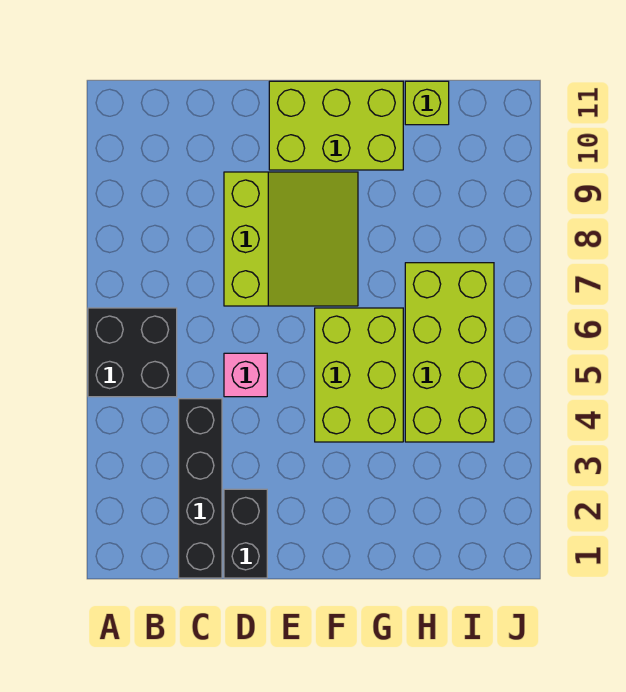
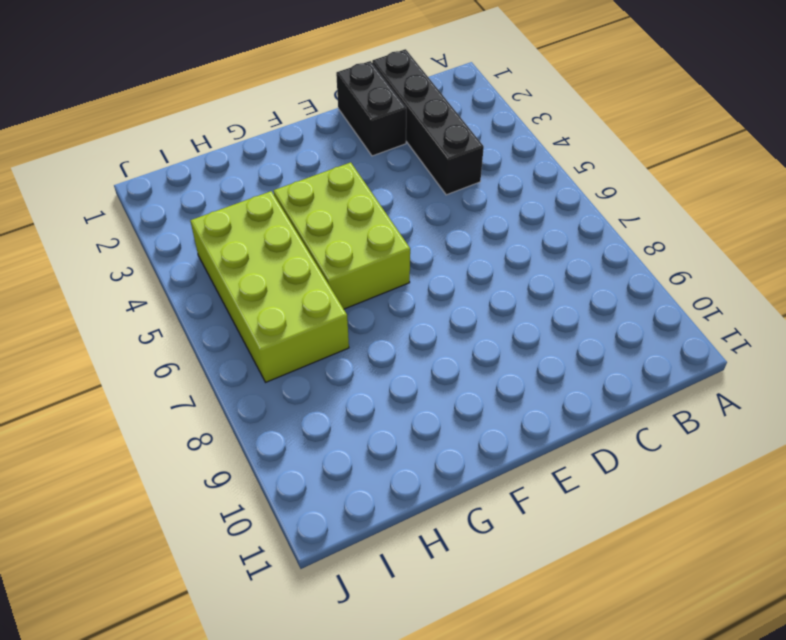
none -> black brick A5:B6 level 1
none -> pink brick D5 level 1

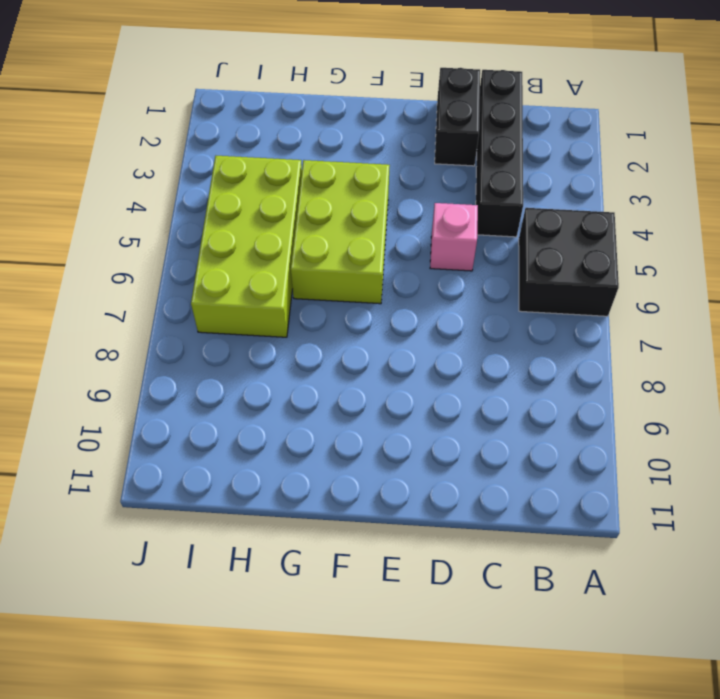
none -> lime slope D7:F9 level 1 top D
none -> lime brick E10:G11 level 1

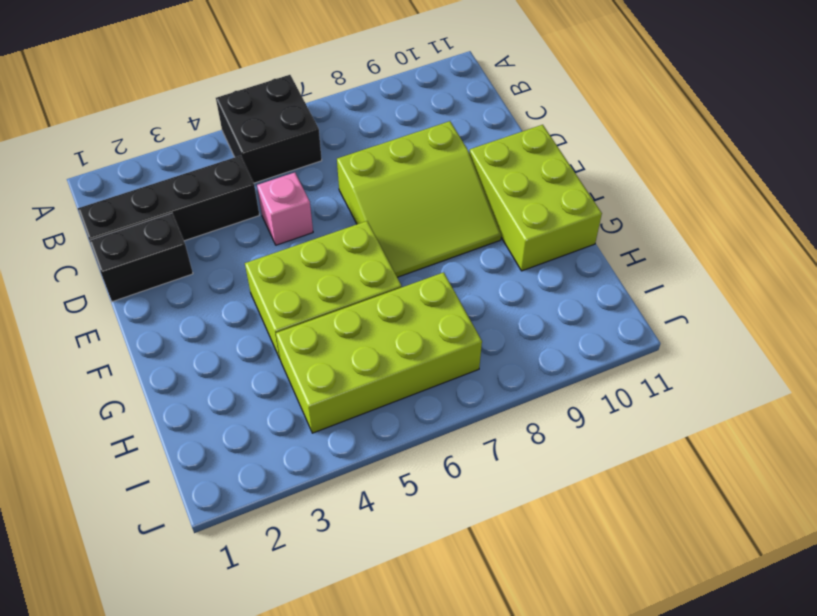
none -> lime brick H11 level 1

